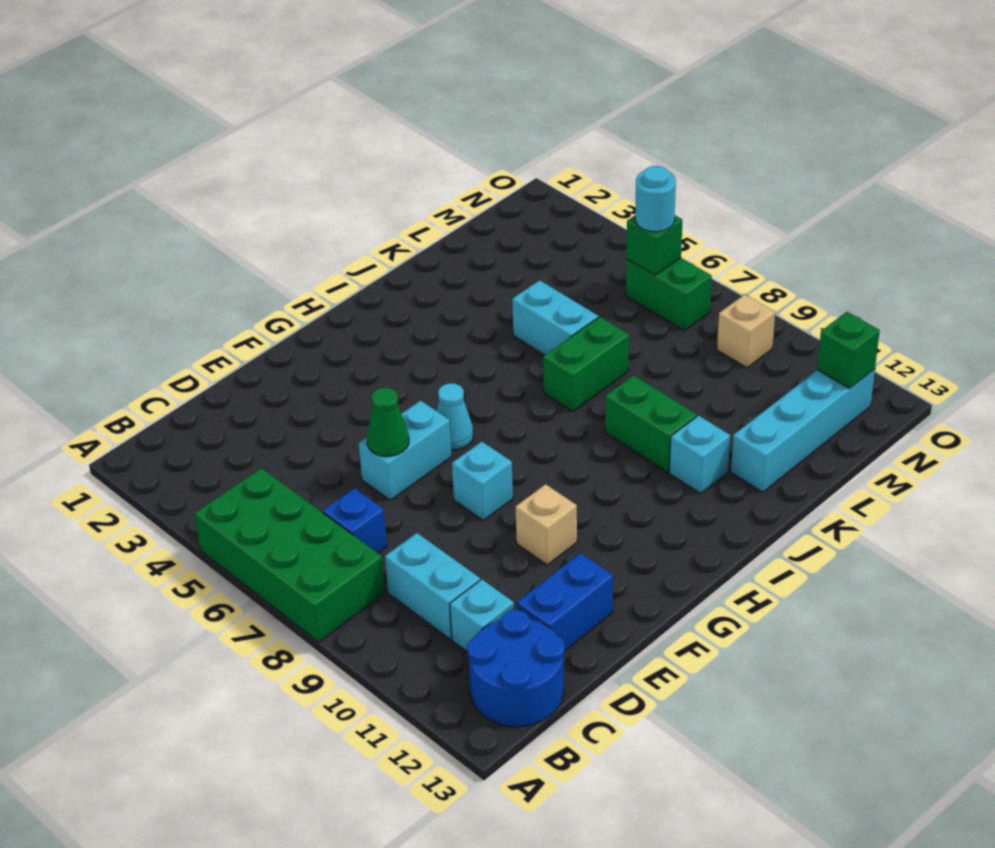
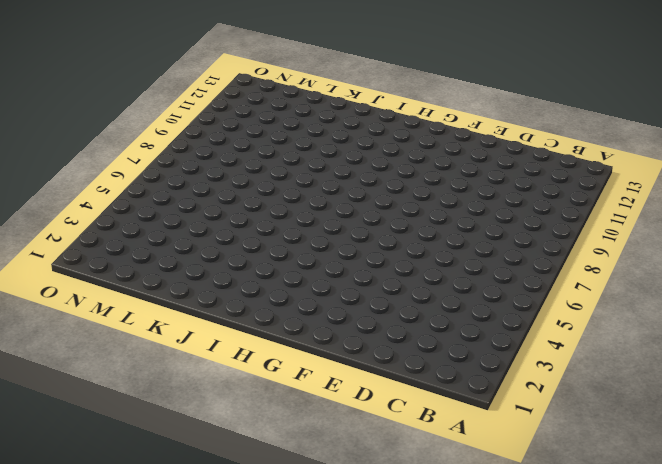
none -> green brick A5:B8 level 1
none -> blue round brick B12:C13 level 1
none -> blue brick C7 level 1

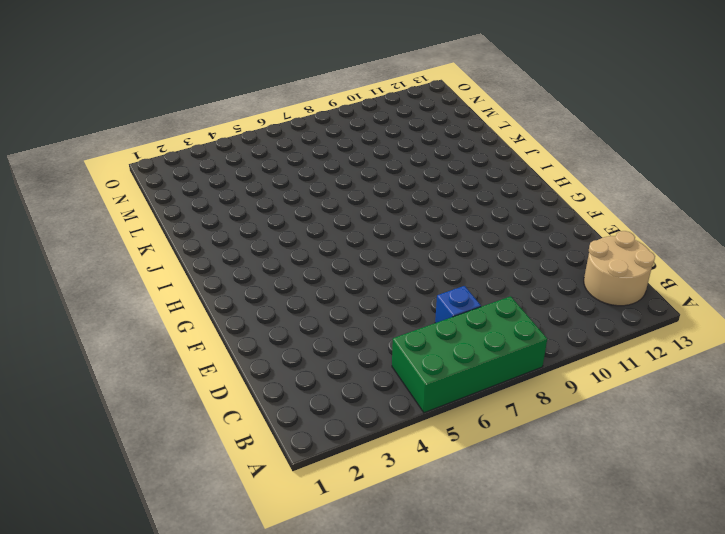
tan round brick B12:C13 level 1 -> blue round brick B12:C13 level 1
none -> cyan brick C9:C10 level 1
none -> cyan brick C11 level 1
none -> blue brick D12:E12 level 1

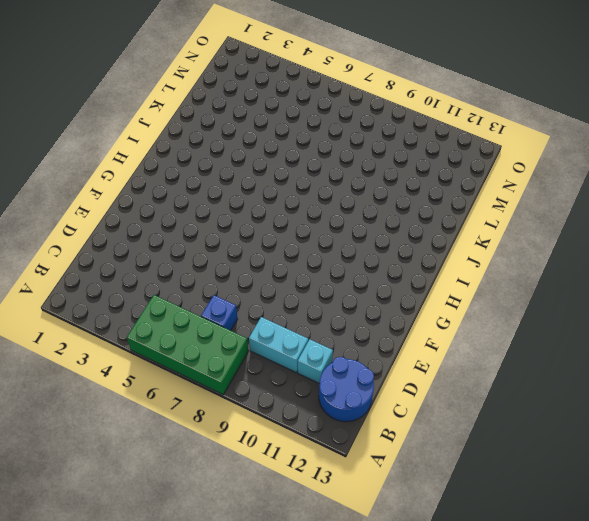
none -> blue brick D12:E12 level 1
none -> cyan brick E6:F6 level 1
none -> cyan brick F8 level 1

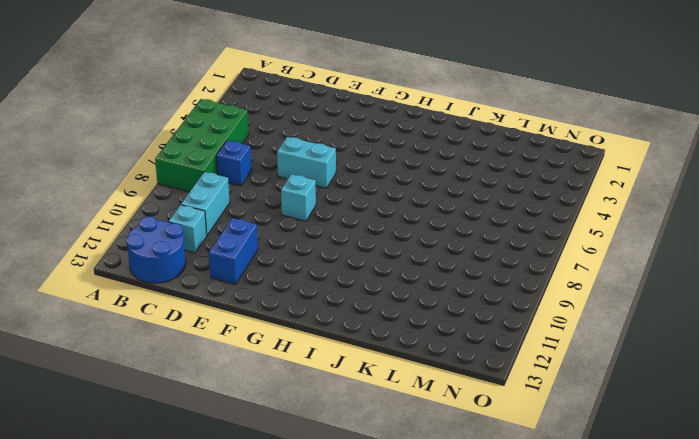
blue brick E11:E12 level 1 -> blue brick D12:E12 level 1
none -> tan brick F10 level 1
none -> cyan cone G6 level 1
none -> green brick J7:K7 level 1

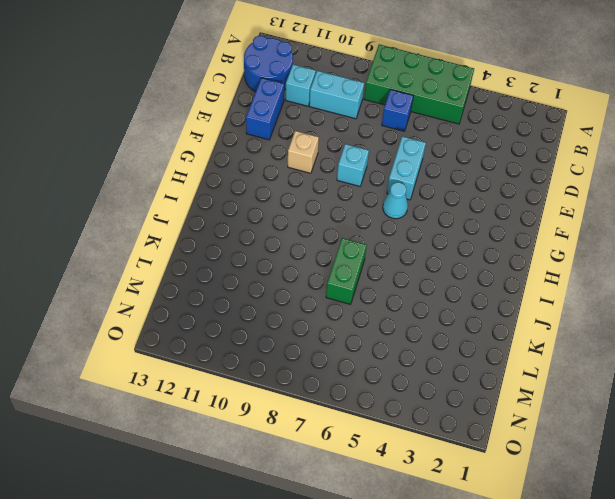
none -> green brick J9:J10 level 1
none -> cyan brick J11 level 1
none -> cyan brick K5:K6 level 1

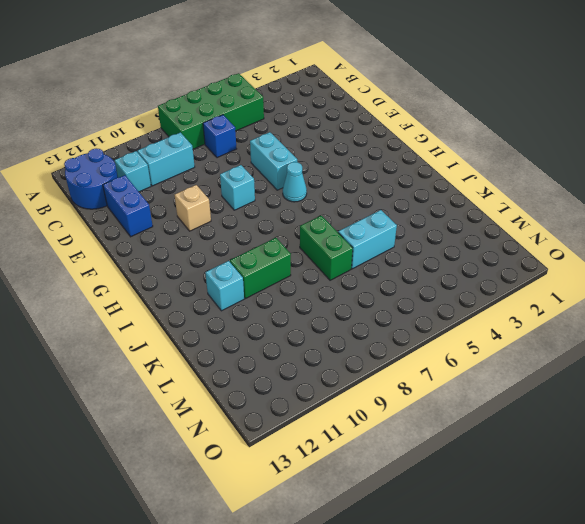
none -> cyan brick K12:N12 level 1
none -> green brick N6:N7 level 1
none -> tan brick N9 level 1

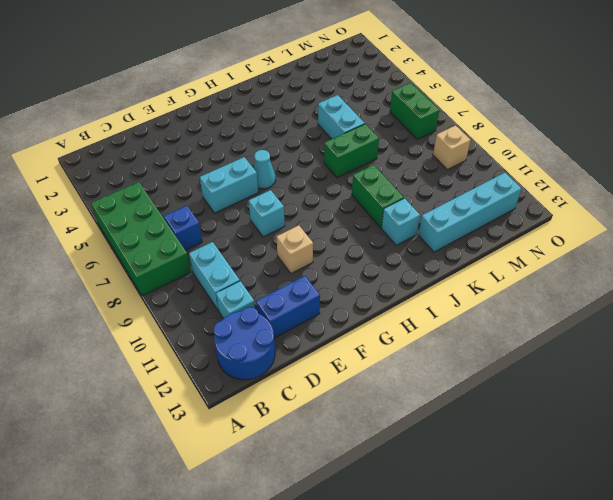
none -> green cone E6 level 2
none -> green brick N6 level 2
none -> green brick N12 level 2

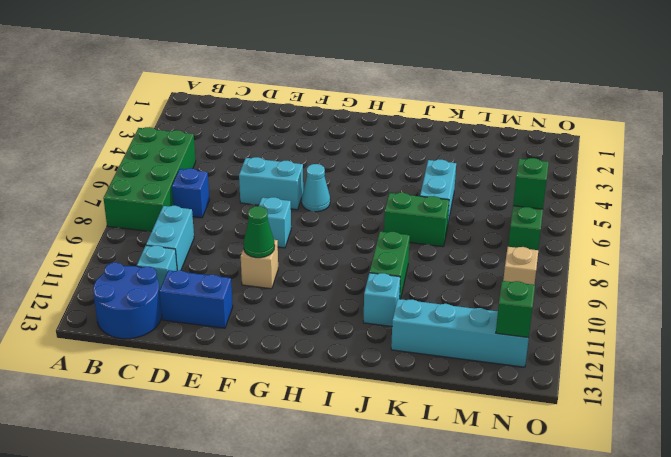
green cone F10 level 2 -> green cone E6 level 2
none -> cyan round brick N6 level 3

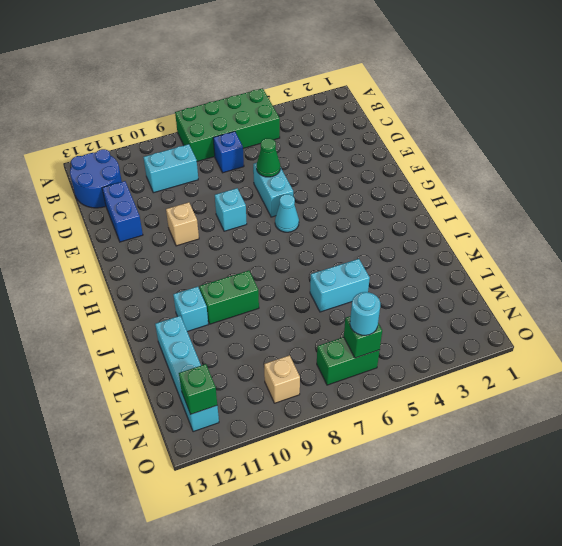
none -> cyan brick C11 level 1
none -> green brick J7:K7 level 1

